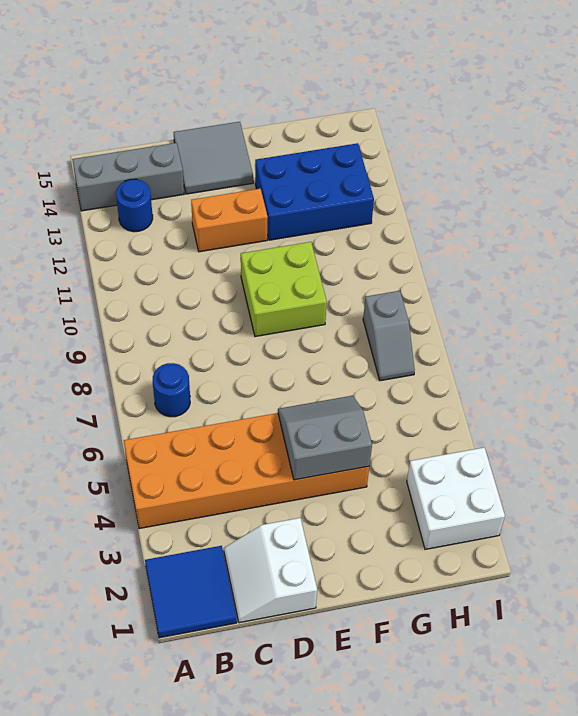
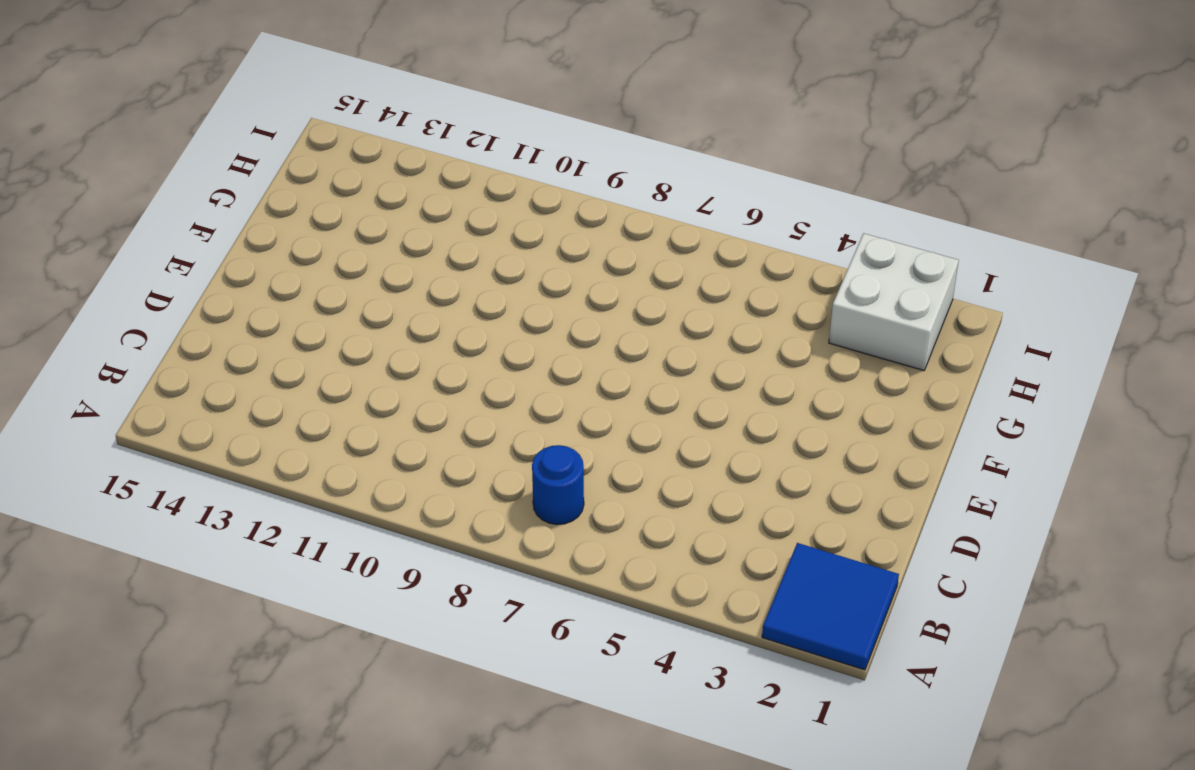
none -> orange brick A4:F5 level 1
none -> grey brick A14:C14 level 1
none -> blue round brick B13 level 1

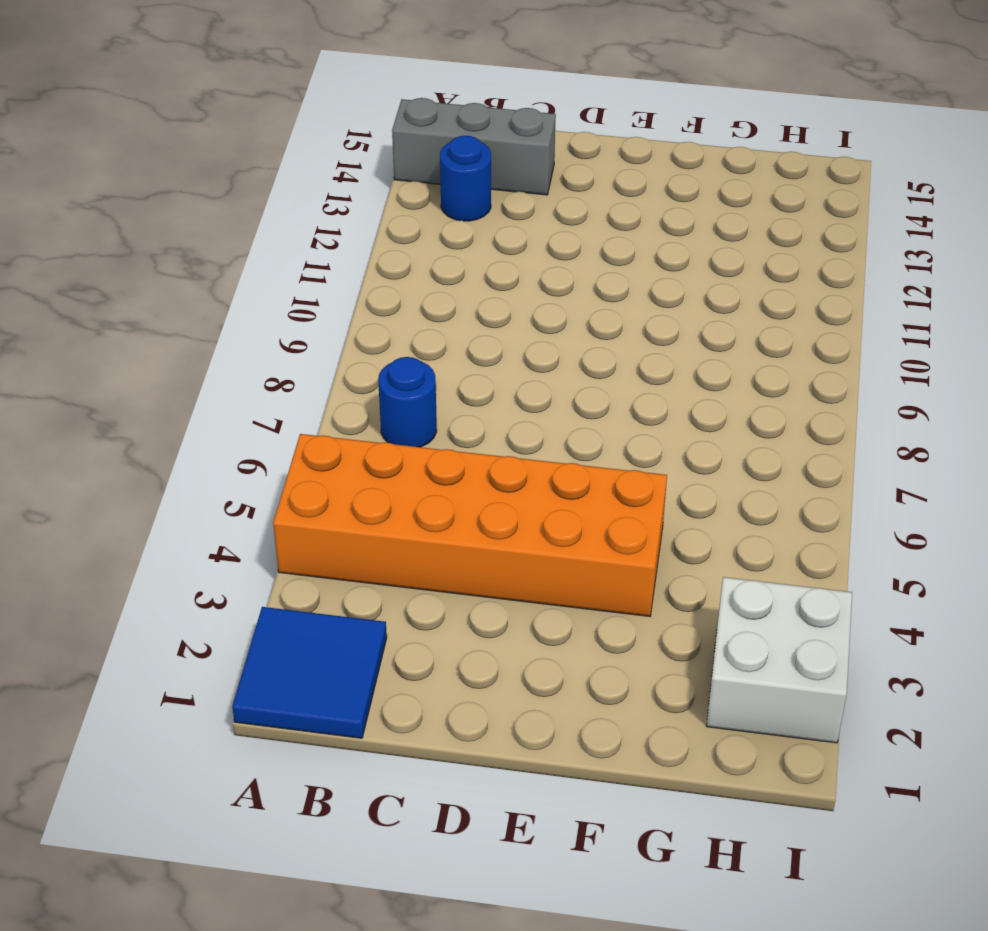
none -> white slope C1:D2 level 1 top D
none -> orange brick D12:E12 level 1
none -> grey tile D14:E15 level 1

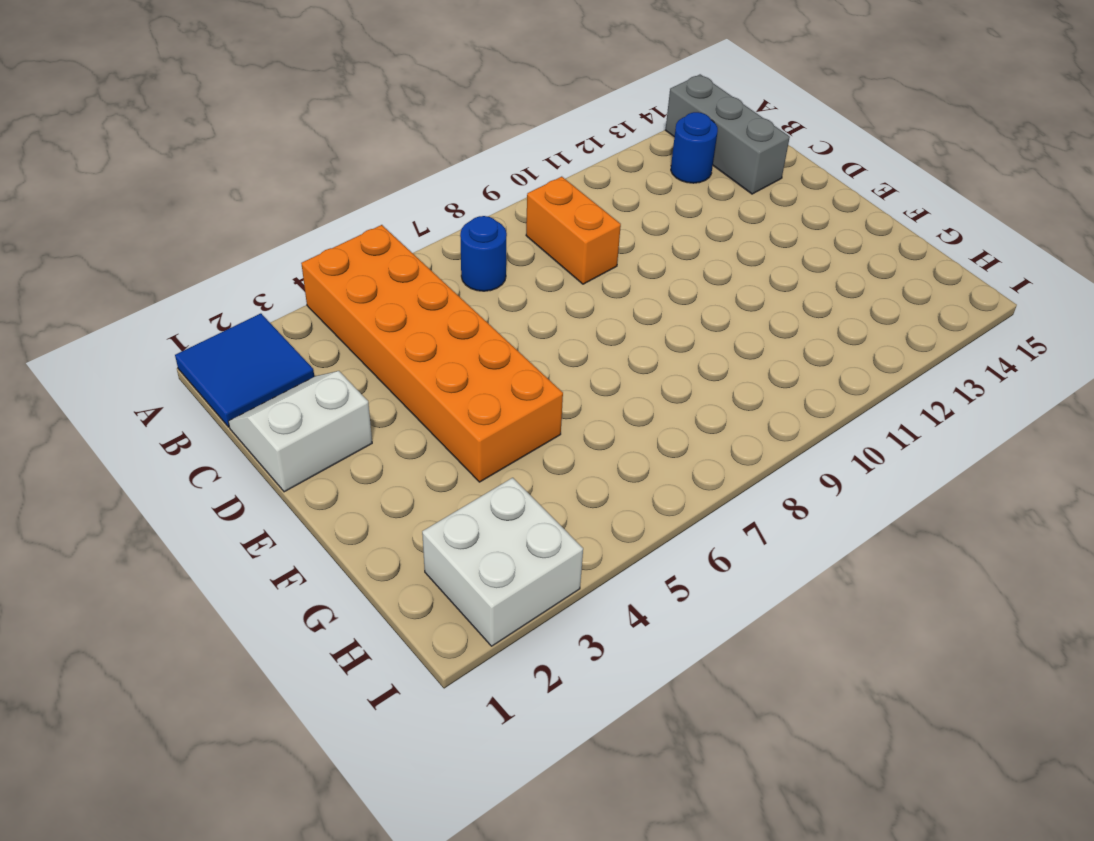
orange brick B9:C9 level 1 -> orange brick D12:E12 level 1
none -> grey tile D14:E15 level 1
none -> lime brick E9:F10 level 1
none -> blue brick F12:H13 level 1

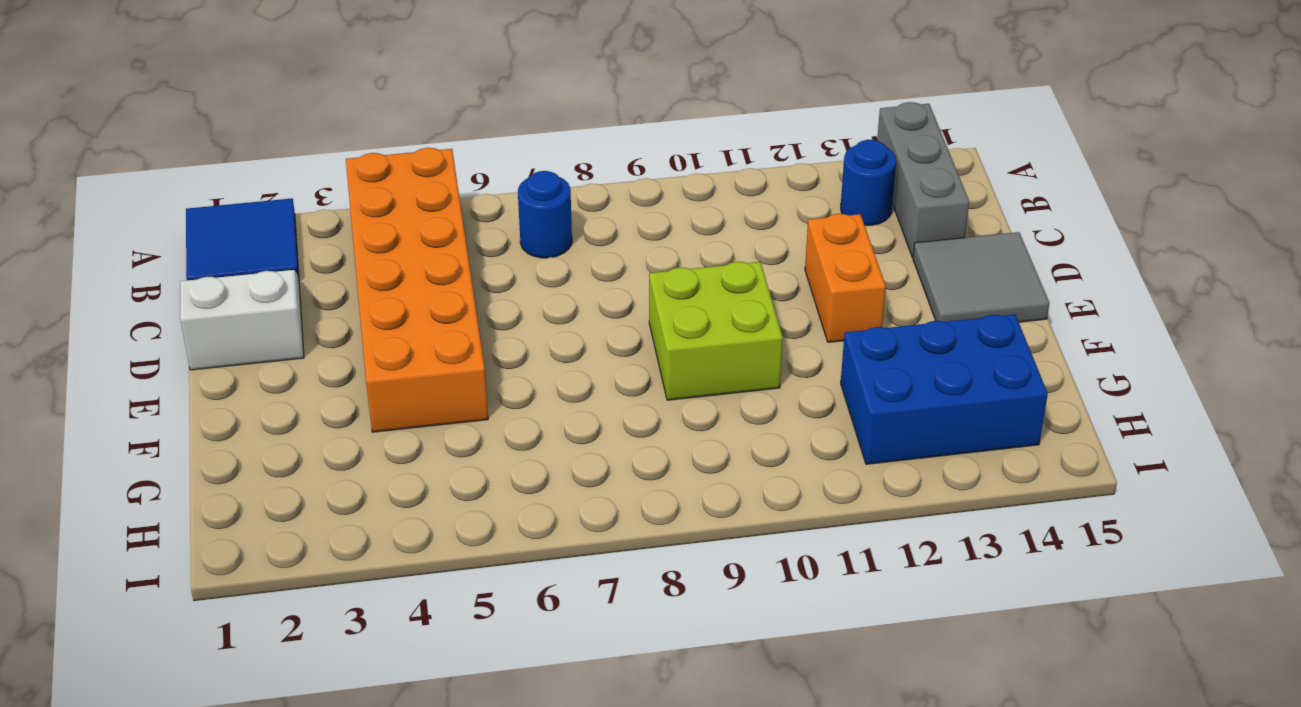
blue brick G12:H14 level 1 -> blue brick F12:H13 level 1
none -> white brick H2:I3 level 1
none -> grey slope H7:H8 level 1 top 8
none -> grey slope E4:F5 level 2 top 4

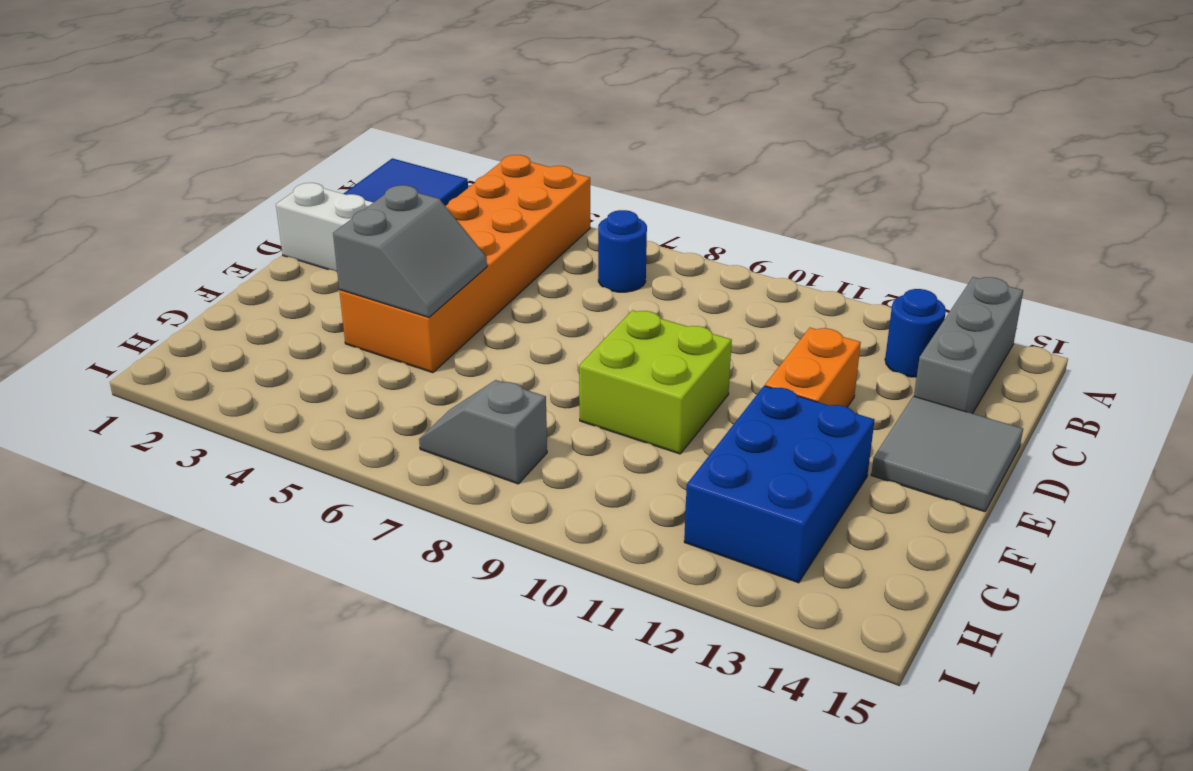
none -> white brick H2:I3 level 1

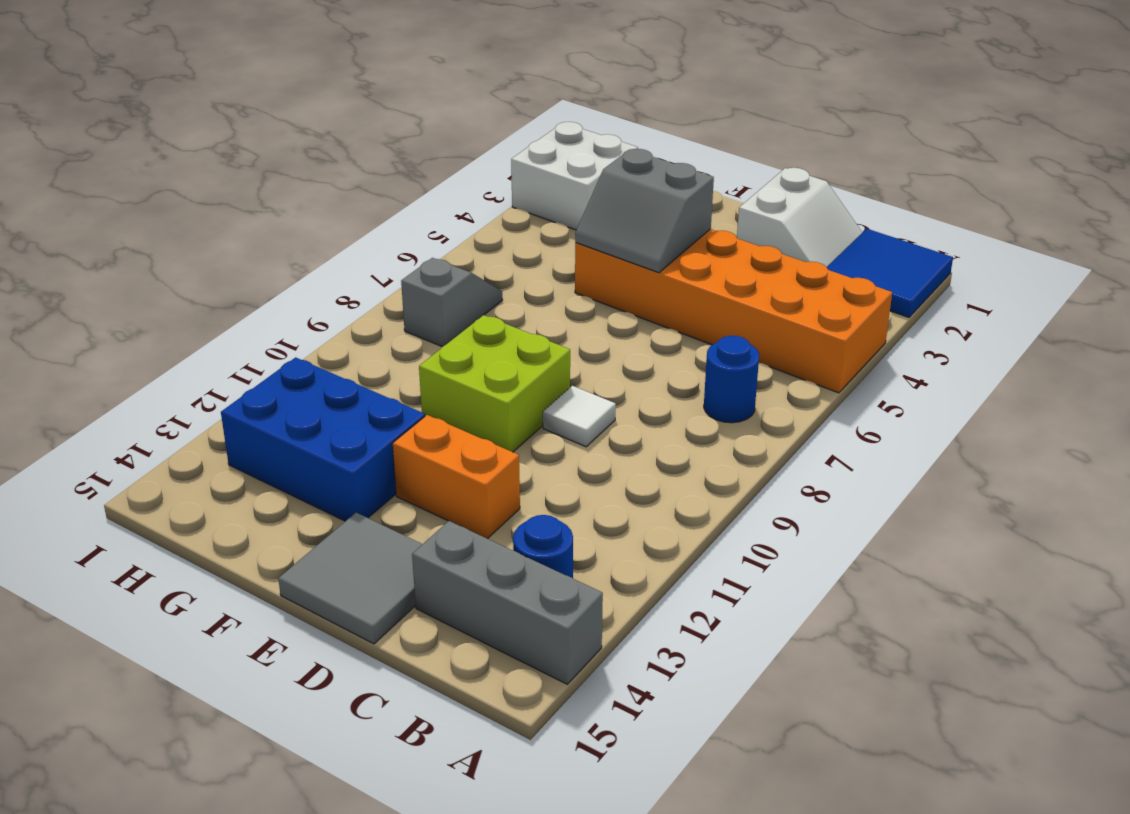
white tile D9 level 1 -> none

